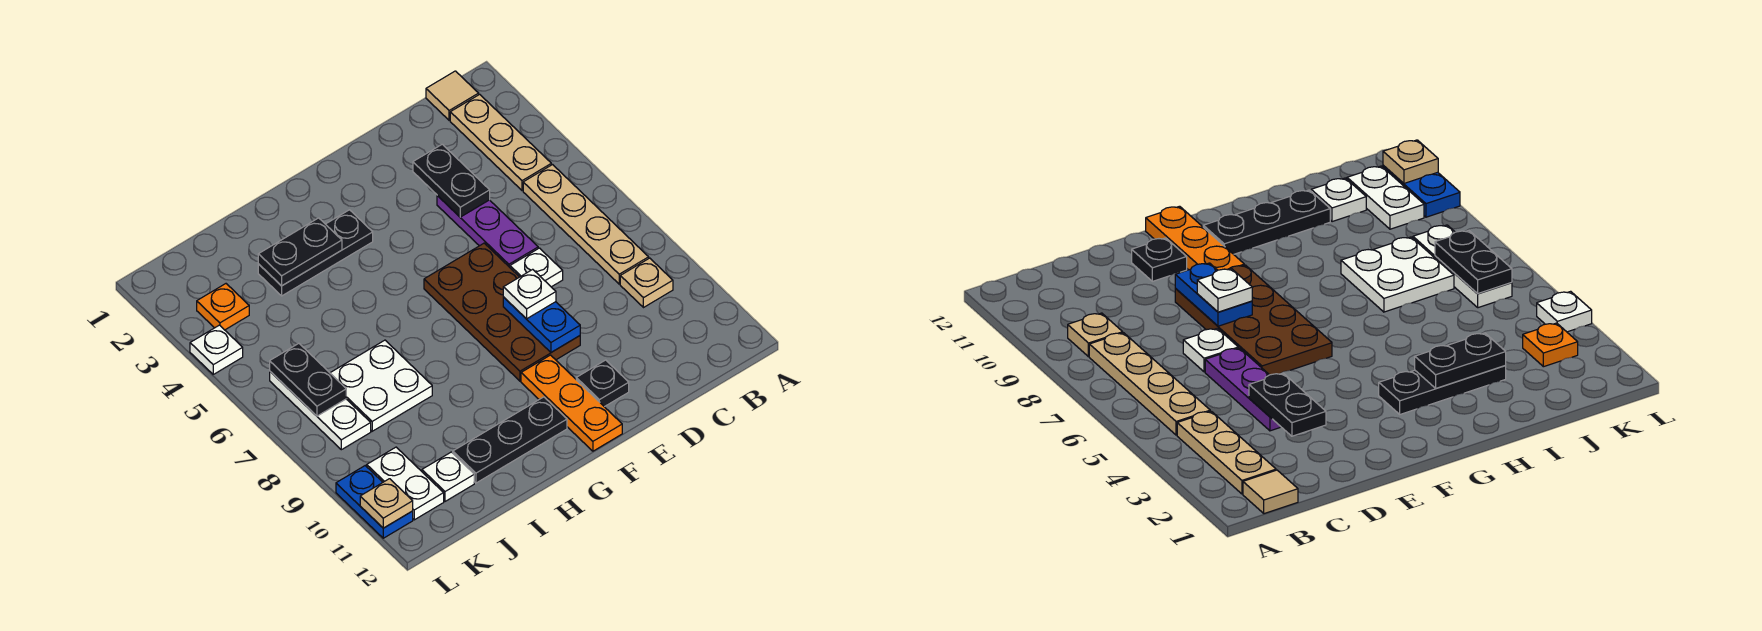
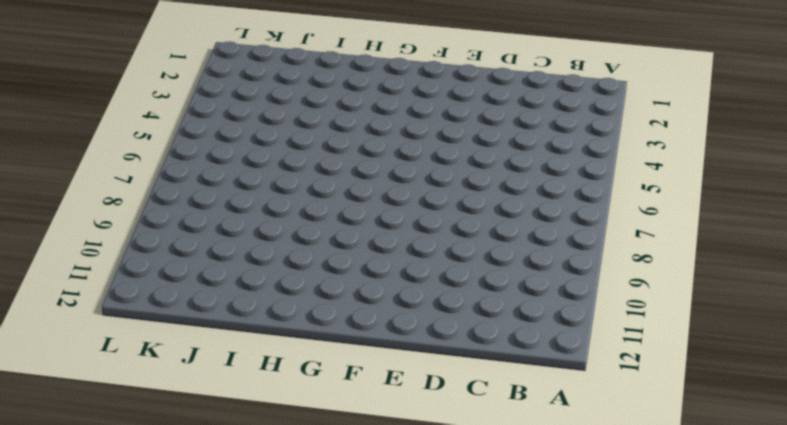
none -> tan tile B1 level 1
none -> tan plate B2:B4 level 1
none -> tan plate B5:B8 level 1

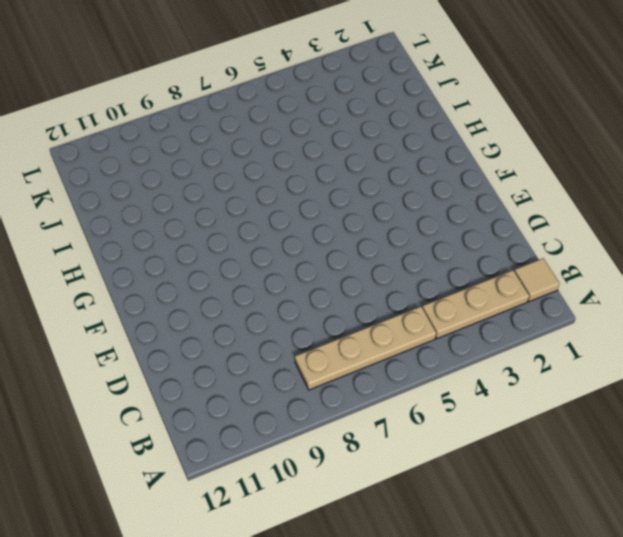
none -> tan plate B9 level 1
none -> purple plate D4:D6 level 1
none -> white plate D7 level 1

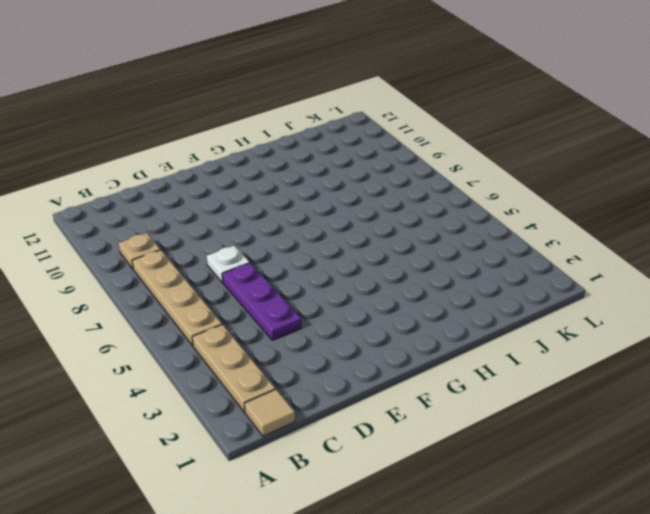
none -> brown plate E6:F9 level 1
none -> black plate E11 level 1
none -> orange plate F10:F12 level 1

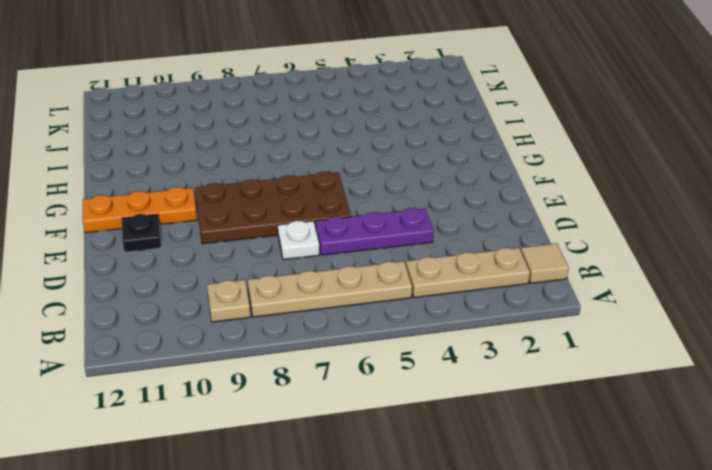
none -> black plate G3:I3 level 1
none -> black plate G11:I11 level 1
none -> white plate I7:J8 level 1

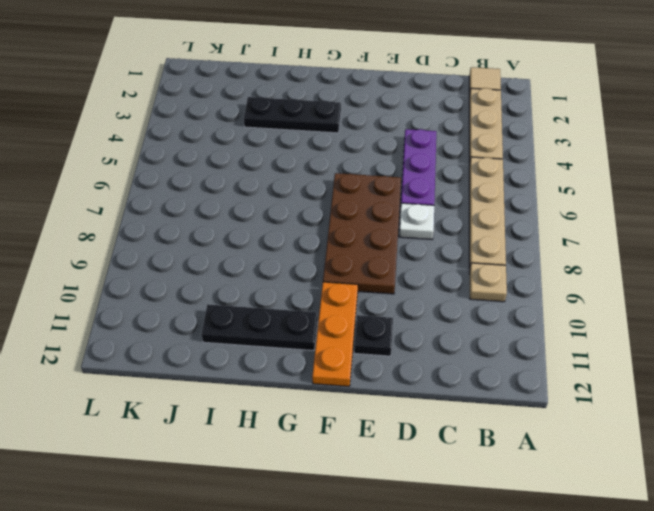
none -> white plate I7:J8 level 1
none -> white plate J11 level 1
none -> orange plate K3 level 1

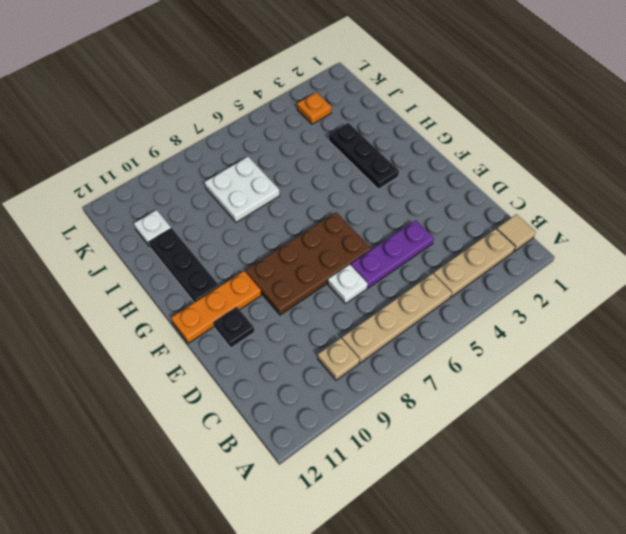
none -> white plate K6:K8 level 1
none -> white plate K10:K11 level 1
none -> white plate L4 level 1

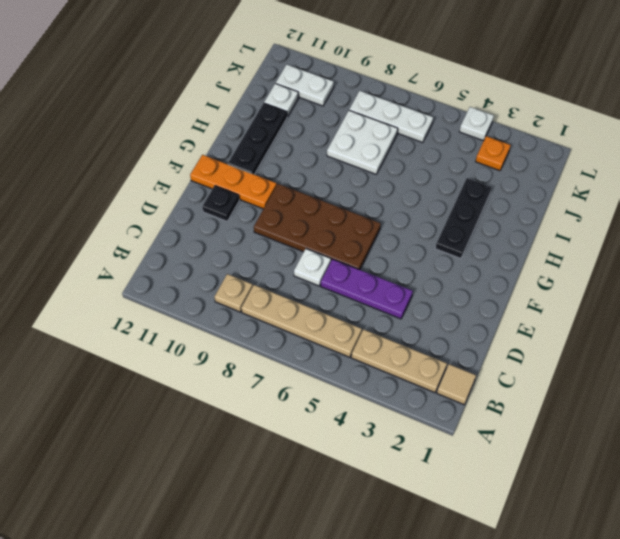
none -> blue plate L10:L11 level 1
none -> black plate D3:D4 level 2
none -> blue plate E8:E9 level 2

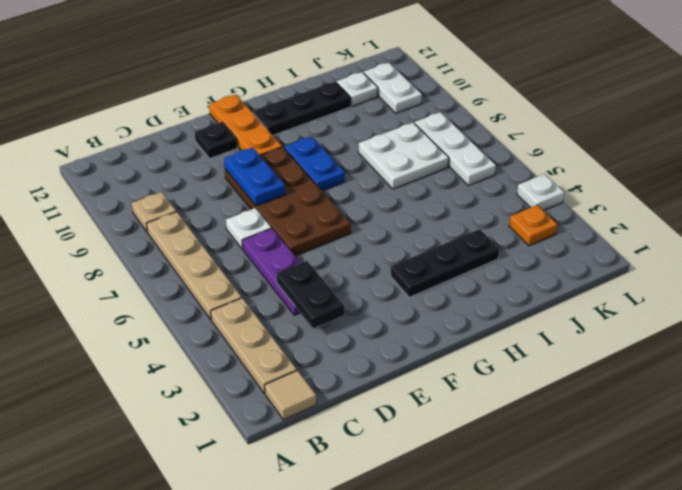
blue plate G8:G9 level 1 -> blue plate L10:L11 level 1
none -> black plate H3:I3 level 2
none -> black plate K6:K7 level 2
none -> tan plate L11 level 2

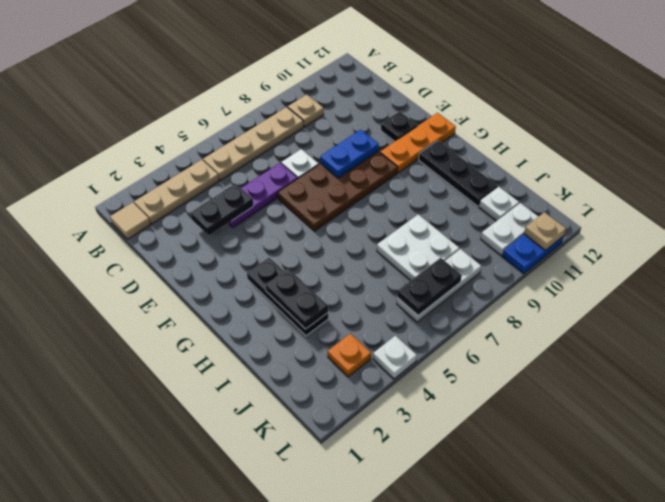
none -> white plate E8 level 3

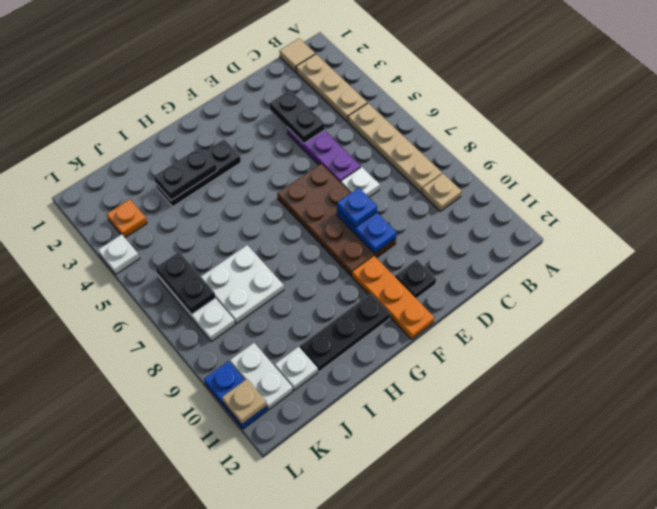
blue plate E8 level 3 -> white plate E8 level 3

